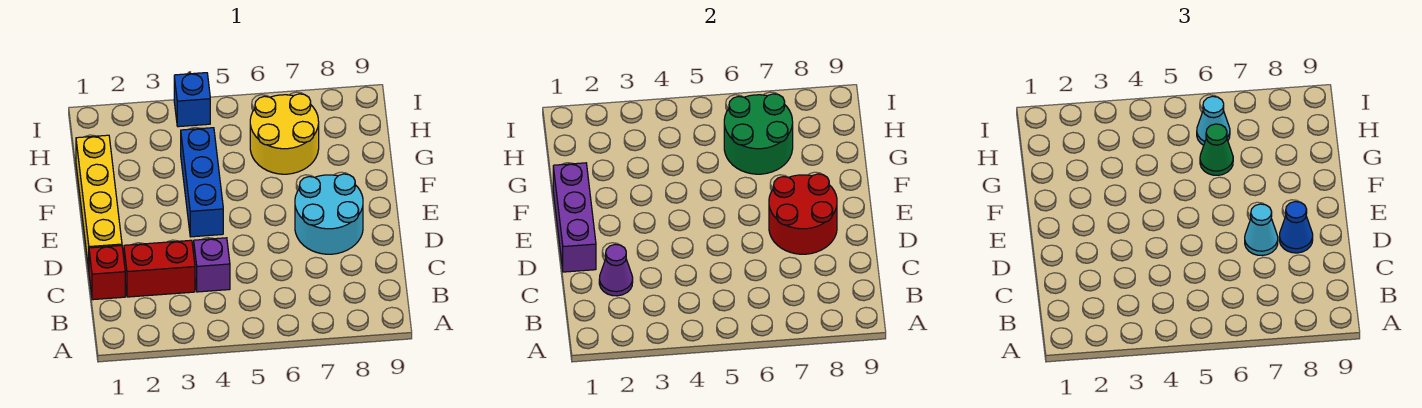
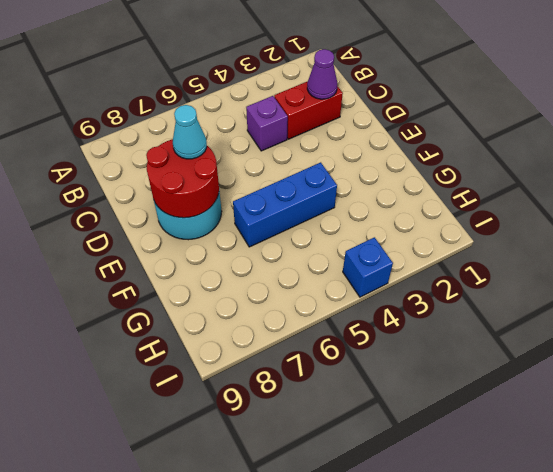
blue brick F4:F6 level 1 -> blue brick E4:G4 level 1
none -> red brick C1 level 1
none -> yellow brick D1:G1 level 1
none -> yellow round brick G6:H7 level 1

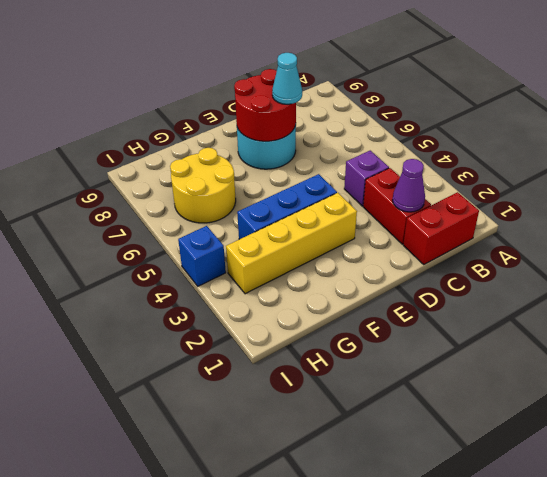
red brick B1:C1 level 1 -> red brick C1 level 1
yellow brick E3:H3 level 1 -> yellow brick D1:G1 level 1
none -> purple brick D1:F1 level 2
none -> green round brick G6:H7 level 2
none -> blue cone D8 level 3

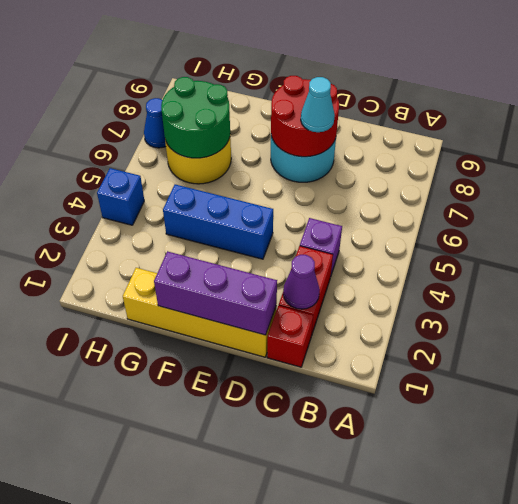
blue cone I7 level 1 -> blue cone D8 level 3
none -> green cone G6 level 3
none -> cyan cone H6 level 3

